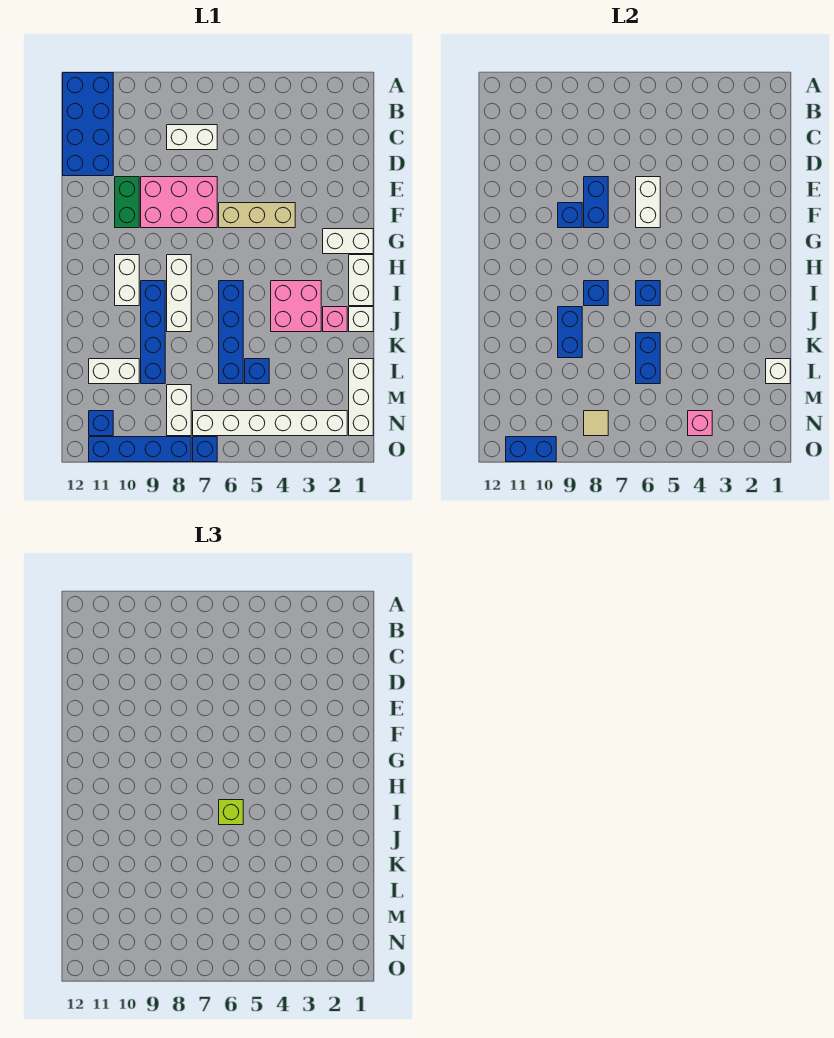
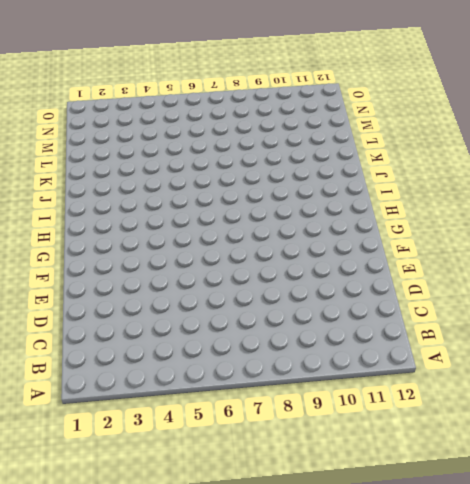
none -> blue brick A11:D12 level 1
none -> white brick C7:C8 level 1
none -> pink brick E7:F9 level 1
none -> green brick E10:F10 level 1

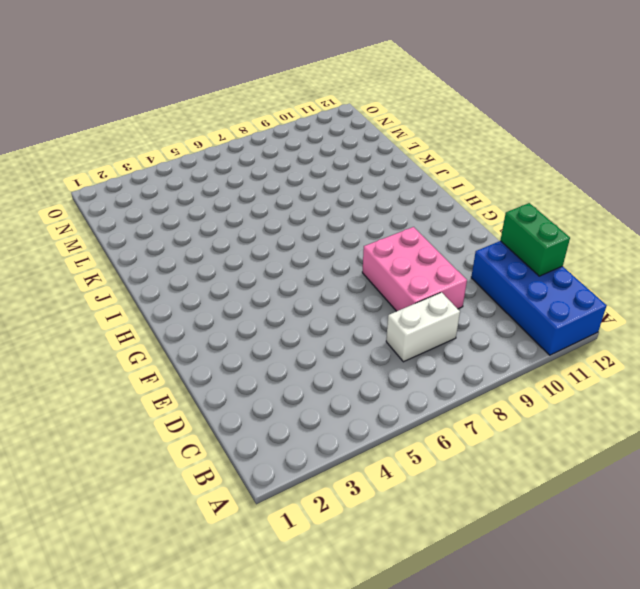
green brick C12:D12 level 2 -> green brick E10:F10 level 1
pink brick D8:F9 level 1 -> pink brick E7:F9 level 1
none -> tan brick F4:F6 level 1
none -> white brick G1:G2 level 1
none -> white brick H1:I1 level 1
none -> white brick H8:J8 level 1

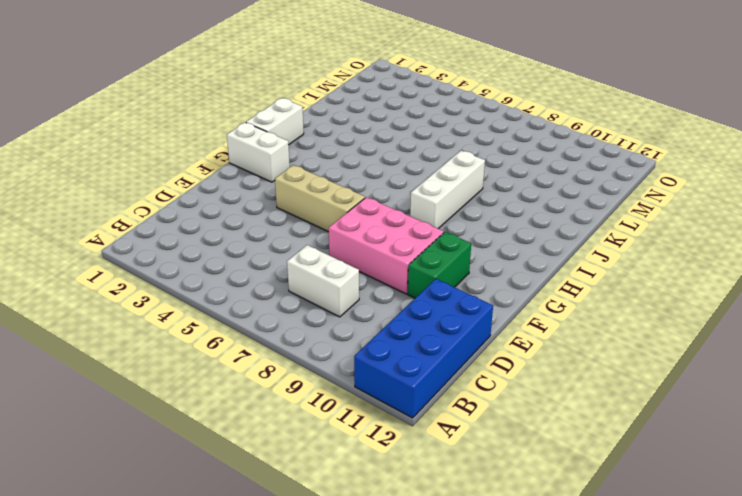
none -> white brick H10:I10 level 1
none -> pink brick I3:J4 level 1
none -> blue brick I6:L6 level 1
none -> blue brick I9:L9 level 1

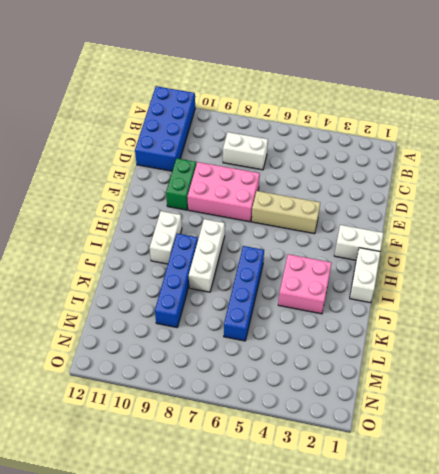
none -> white brick J1 level 1
none -> pink brick J2 level 1
none -> white brick L1:N1 level 1
none -> blue brick L5 level 1

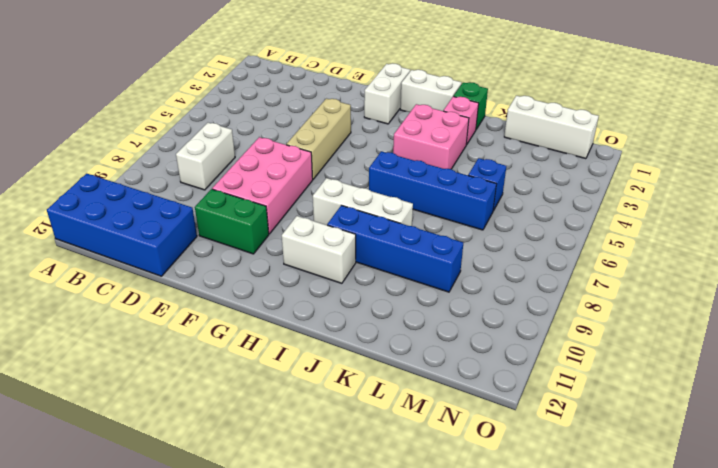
green brick J1 level 1 -> white brick J1 level 1
none -> white brick L10:L11 level 1
none -> white brick M8:N8 level 1
none -> white brick N2:N7 level 1
none -> blue brick N11 level 1

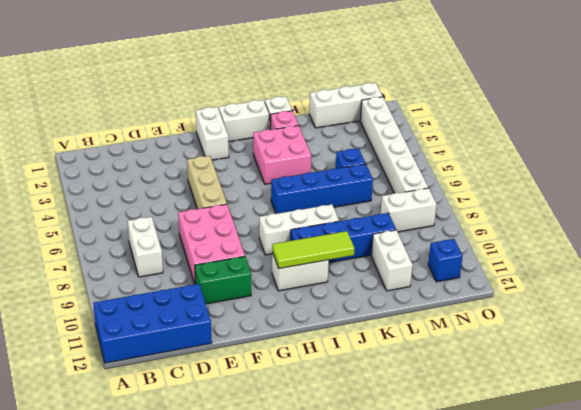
lime tile H10:J10 level 2 -> none
none -> blue brick O7 level 1
none -> blue brick O8:O11 level 1
none -> white brick E6:F6 level 2
none -> blue brick E8:F8 level 2

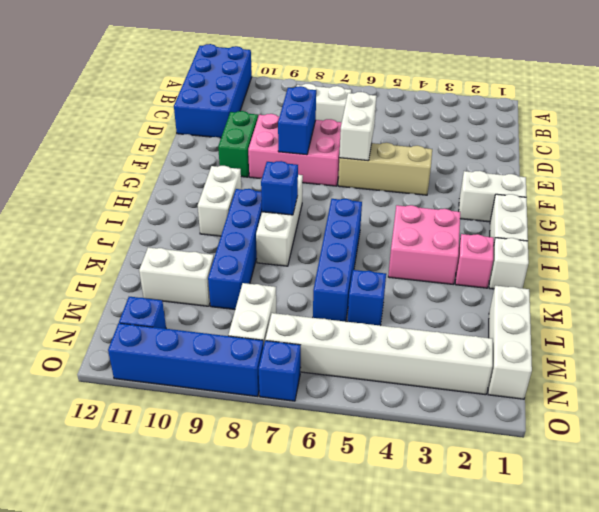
none -> blue brick F9 level 2
none -> blue brick I6 level 2
none -> blue brick J9:K9 level 2
none -> blue brick K6:L6 level 2

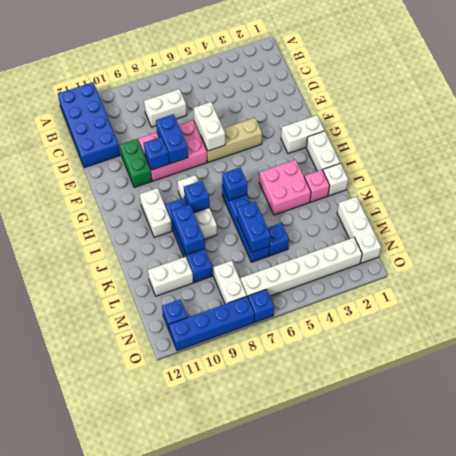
none -> white brick L1 level 2
none -> pink brick N4 level 2
none -> tan tile N8 level 2
none -> blue brick O10:O11 level 2

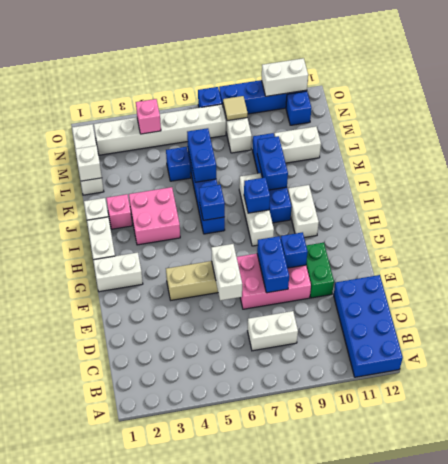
white brick O10:O11 level 2 -> blue brick O10:O11 level 2
none -> lime brick I6 level 3

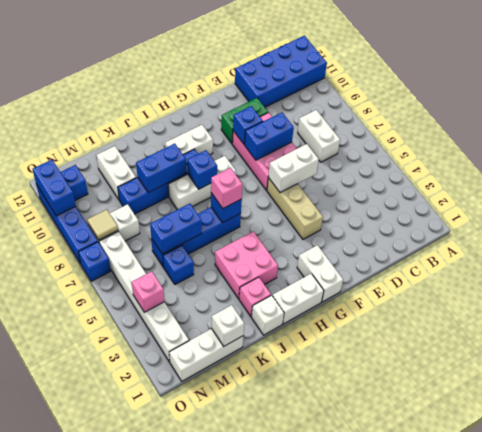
pink brick I6 level 3 -> lime brick I6 level 3

